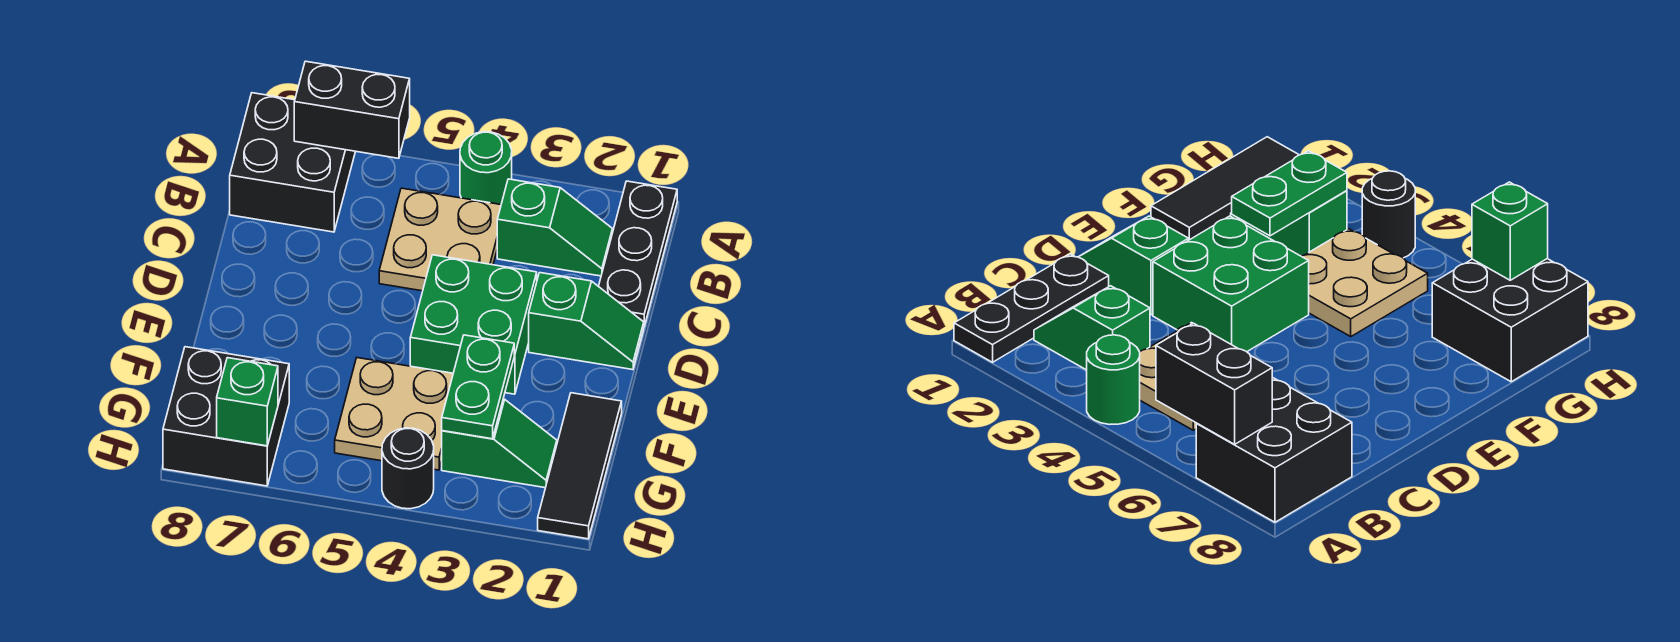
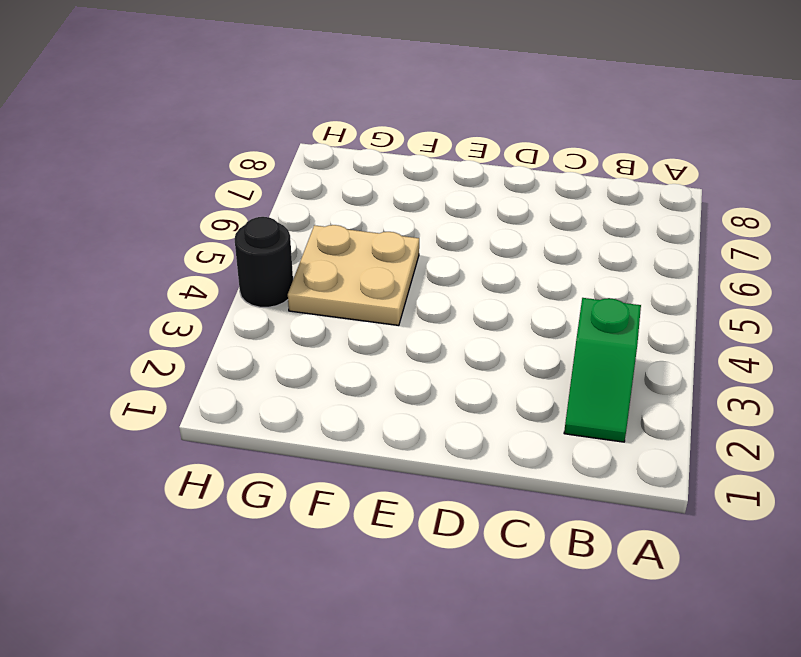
none -> black plate A1:C1 level 1
none -> green round brick A4 level 1
none -> black brick A7:B8 level 1

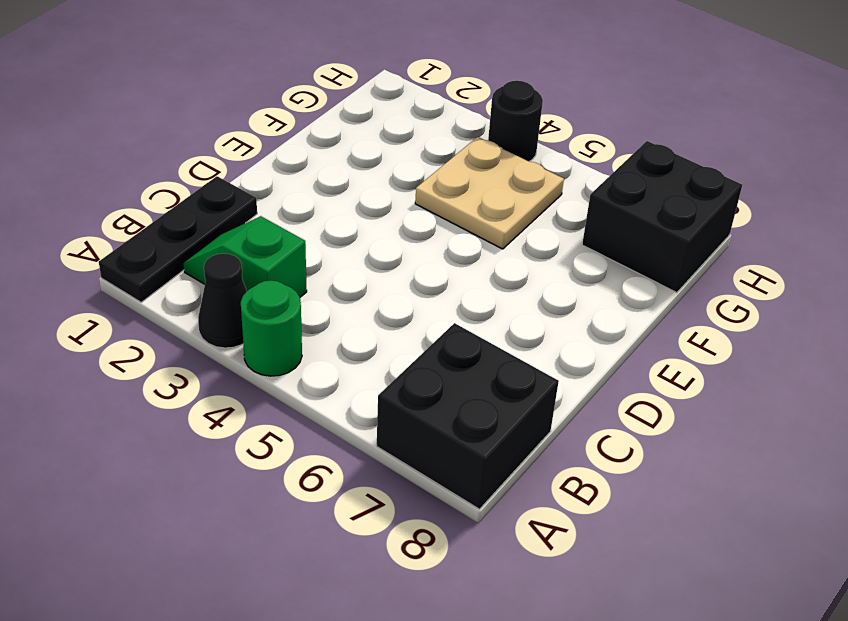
black cone A3 level 1 -> none
none -> tan plate B4:C5 level 1
none -> green slope D1:D2 level 1 top 2
none -> green brick D3:E4 level 1

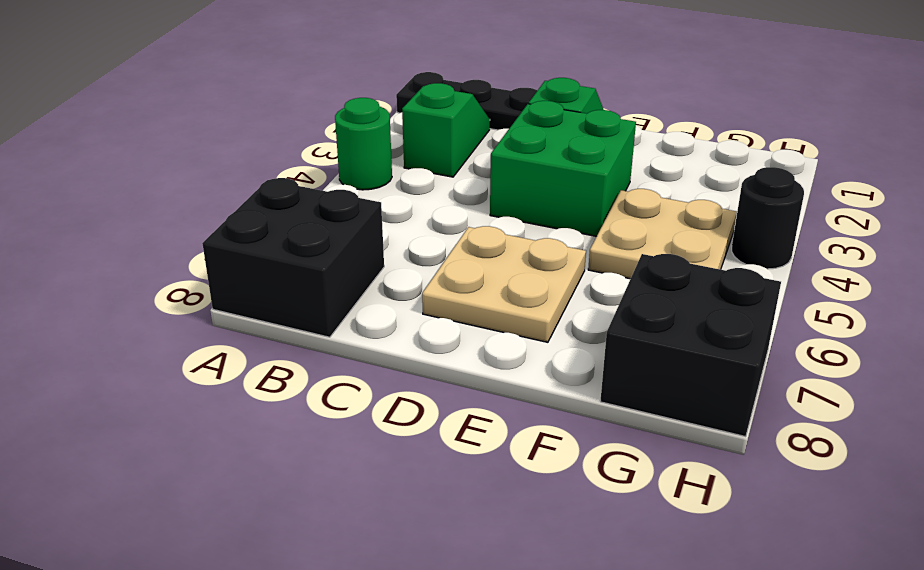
tan plate D6:E7 level 1 -> tan plate B4:C5 level 1
none -> black tile F1:H1 level 1
none -> green slope G2:G3 level 1 top 3
none -> black brick A6:A7 level 2

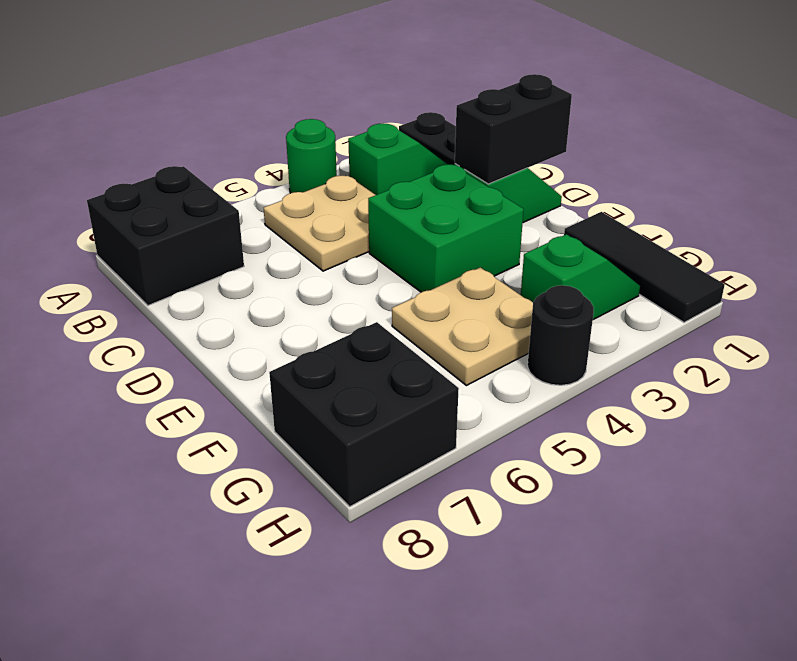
black brick D1:D2 level 2 -> black brick A6:A7 level 2
none -> green plate F3:G3 level 2
none -> green brick H7 level 2

